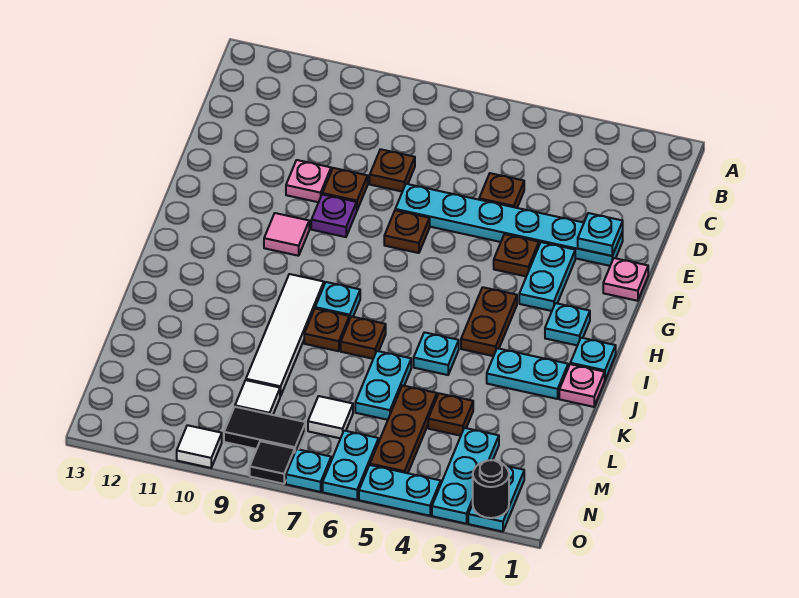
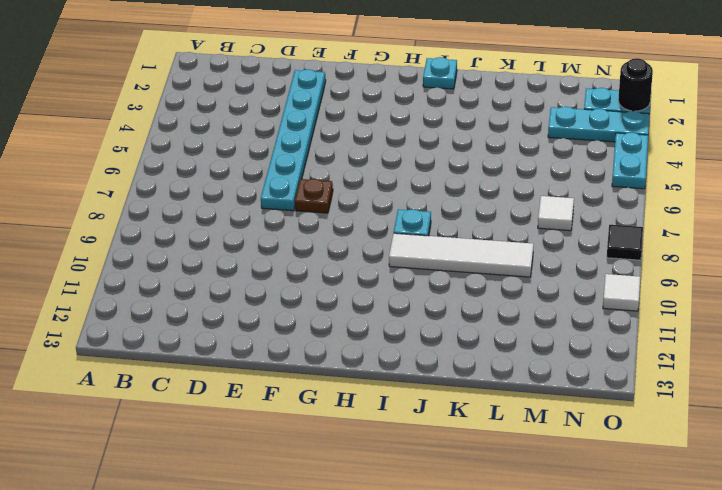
none -> brown plate D5 level 1
none -> brown plate D8 level 1
none -> brown plate E9 level 1
none -> pink plate E10 level 1

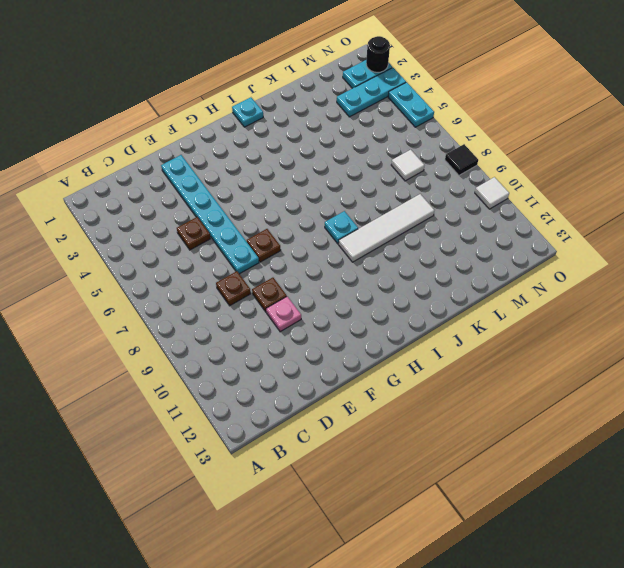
none -> pink plate F1 level 1
none -> cyan plate F3:G3 level 1
none -> brown plate F4 level 1
none -> purple plate F9 level 1

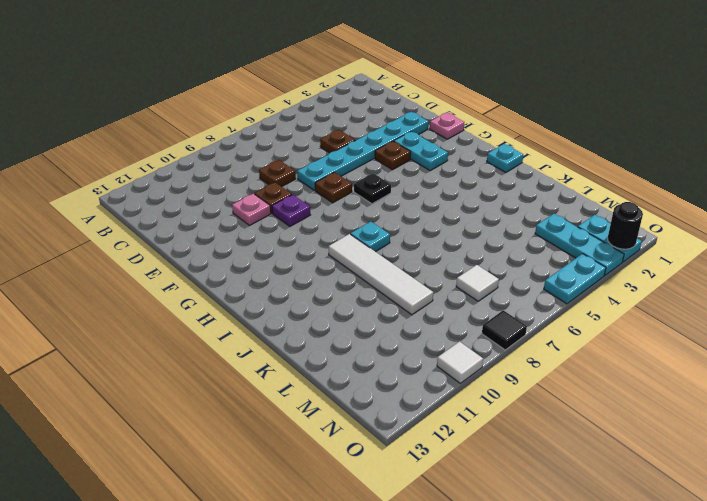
black plate G6 level 1 -> none
none -> pink tile G10 level 1
none -> cyan plate H2 level 1
none -> brown plate H4:I4 level 1
none -> pink plate J1 level 1

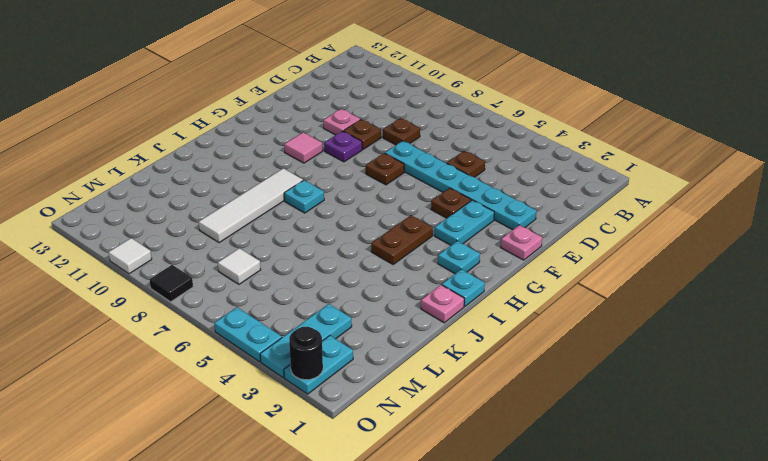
none -> cyan plate J2:J3 level 1
none -> cyan plate J5 level 1
none -> brown plate J7 level 1
none -> brown plate J8 level 1

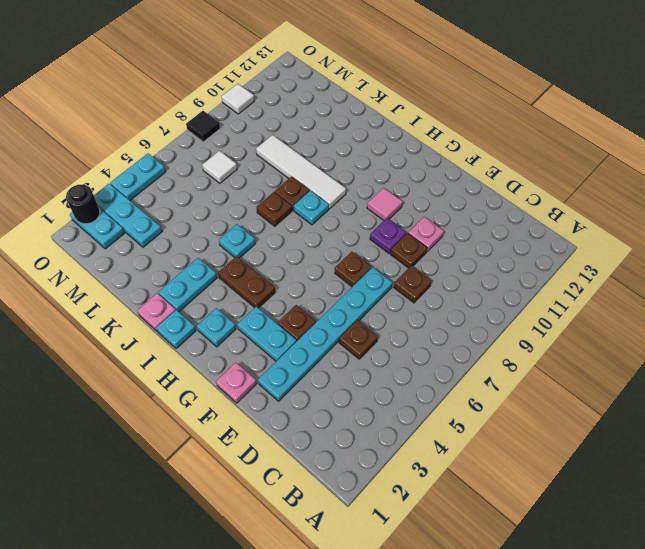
none -> cyan plate K6:L6 level 1
none -> brown plate L4 level 1
none -> brown plate L5:N5 level 1
none -> white tile M9 level 1

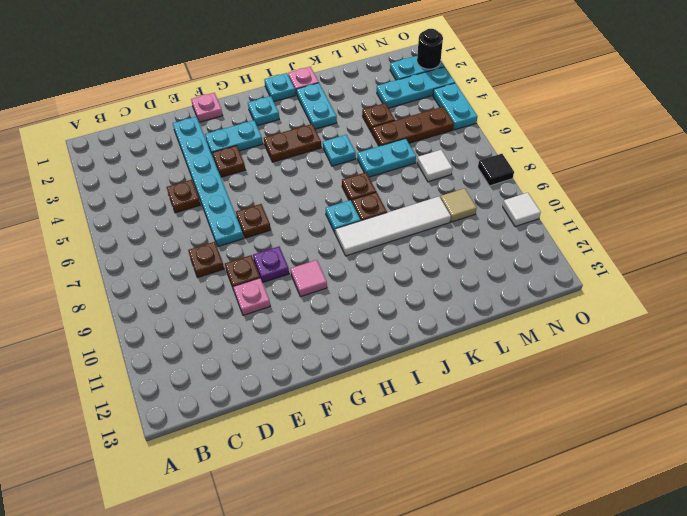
tan tile M9 level 1 -> white tile M9 level 1
none -> cyan plate N6:O6 level 1
none -> black tile N8:N9 level 1
none -> cyan plate O7 level 1
none -> cyan plate E2 level 2

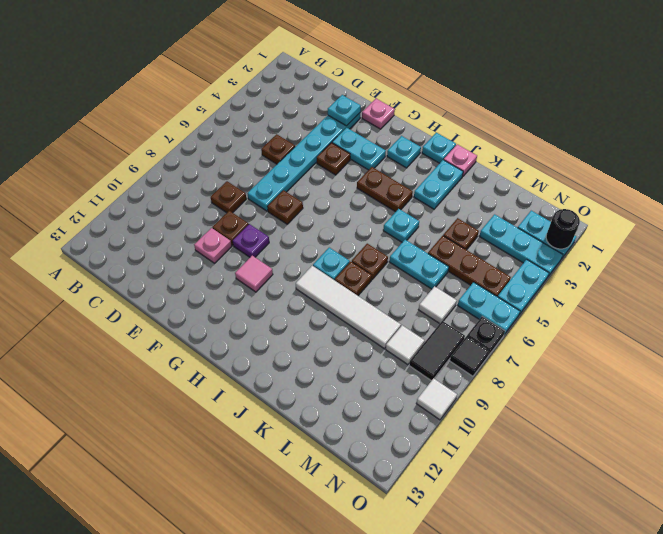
black plate O7 level 1 -> cyan plate O7 level 1

